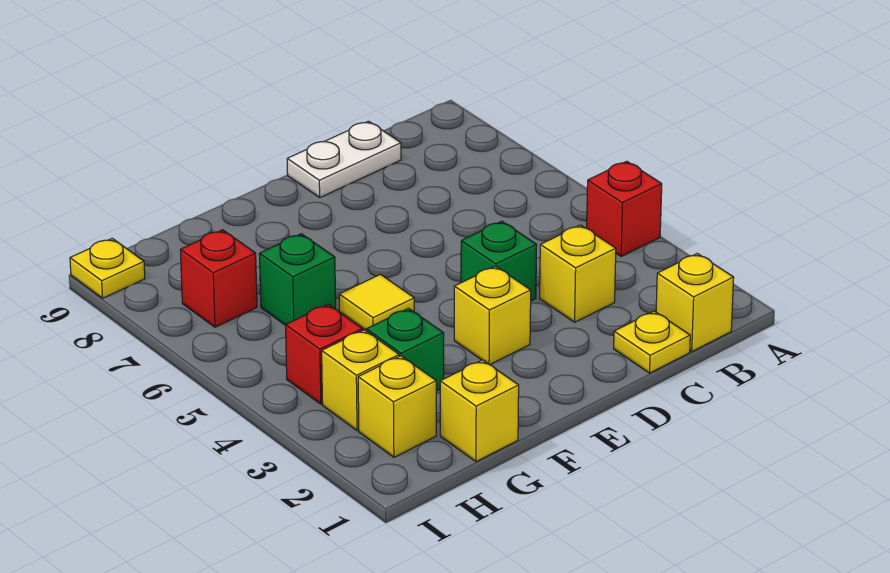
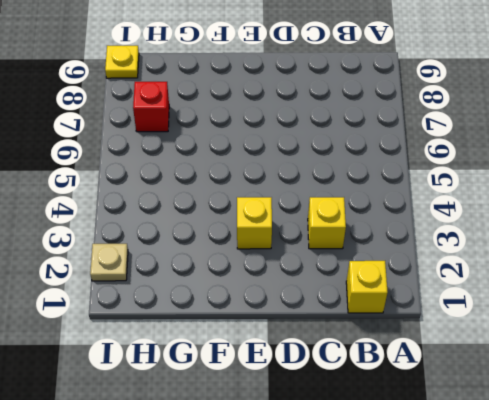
tan plate I2 level 1 -> none
none -> red brick A4 level 1
none -> yellow plate C1 level 1
none -> white plate C9:D9 level 1

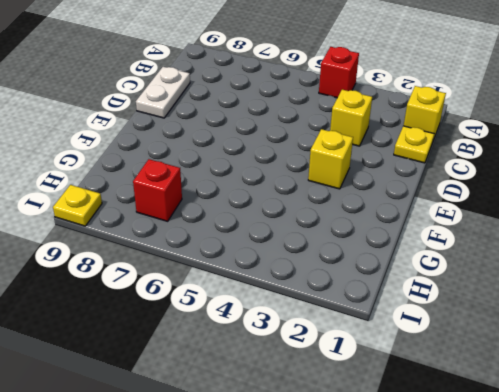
none -> green brick D4 level 1
none -> yellow tile F5 level 1
none -> yellow brick G1 level 1

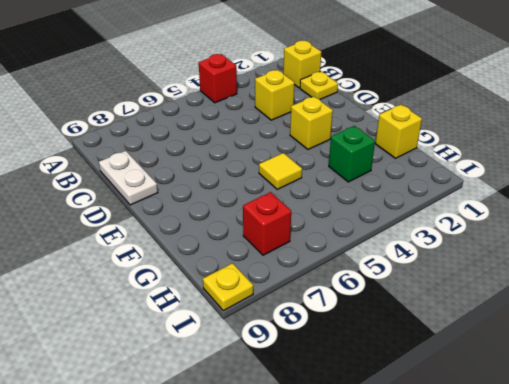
none -> green brick D4 level 1
none -> green brick G6 level 1
none -> yellow brick H2 level 1

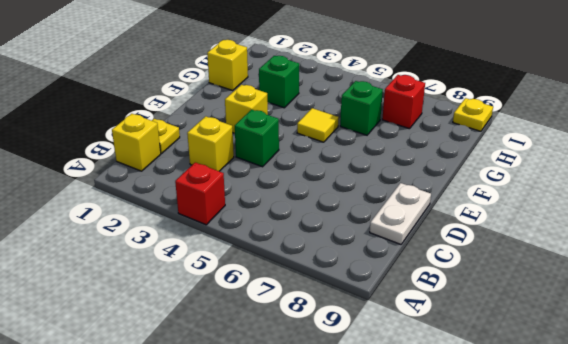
none -> yellow brick H2 level 1
none -> yellow brick H3 level 1
none -> red brick H4 level 1

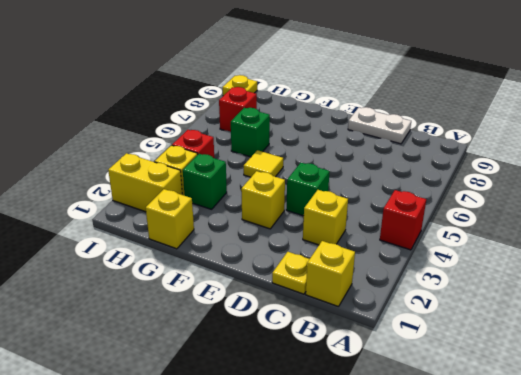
yellow brick H2:I2 level 1 -> yellow brick H2 level 1

